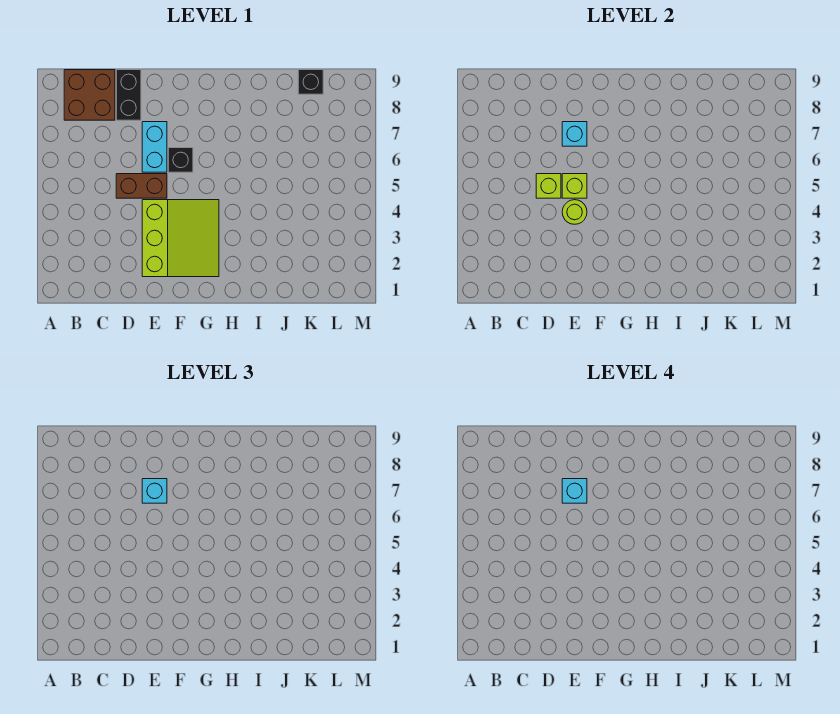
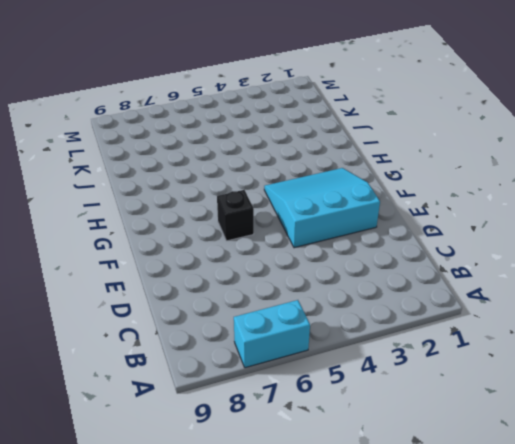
cyan brick A6:A7 level 1 -> cyan brick E6:E7 level 1
cyan slope E2:G4 level 1 top E -> lime slope E2:G4 level 1 top E
none -> brown brick B8:C9 level 1
none -> brown brick D5:E5 level 1
none -> black brick D8:D9 level 1

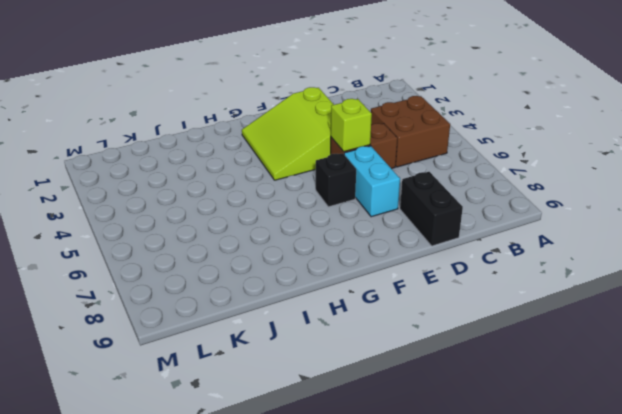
brown brick B4:C5 level 1 -> brown brick B8:C9 level 1
none -> black brick K9 level 1
none -> lime brick D5 level 2
none -> lime round brick E4 level 2

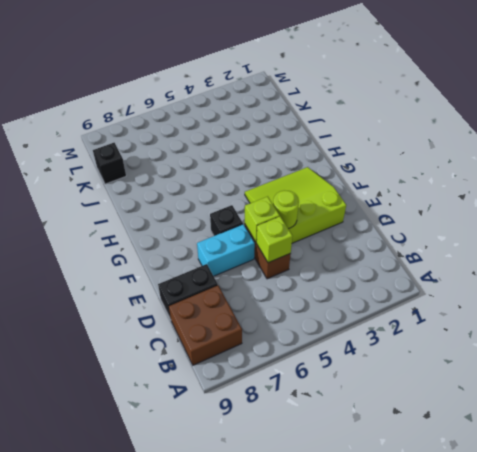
none -> cyan brick E7 level 2
none -> cyan brick E7 level 3
none -> cyan brick E7 level 4

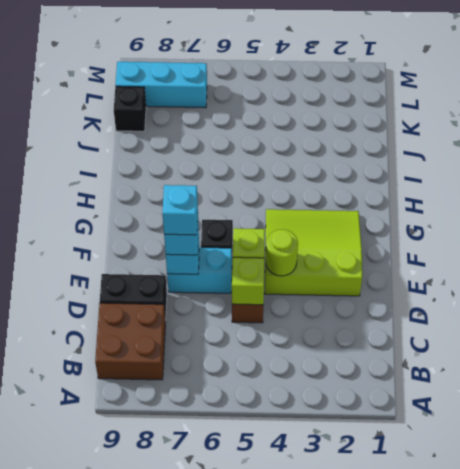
cyan brick L7:L9 level 1 -> none

